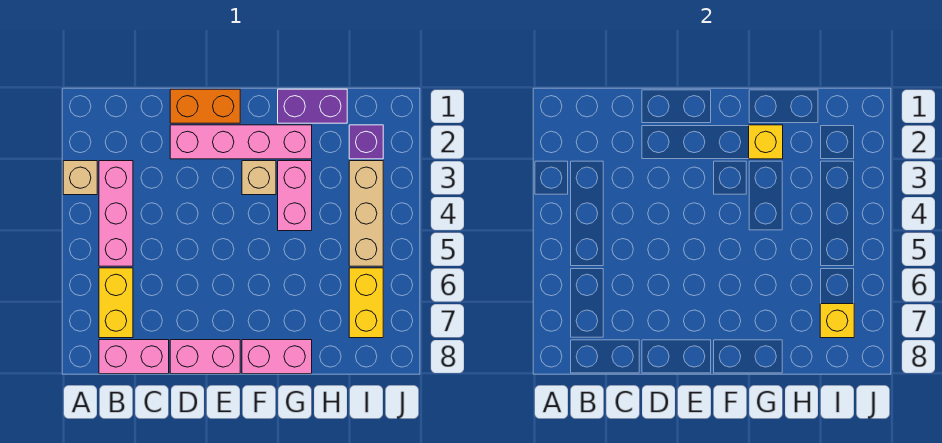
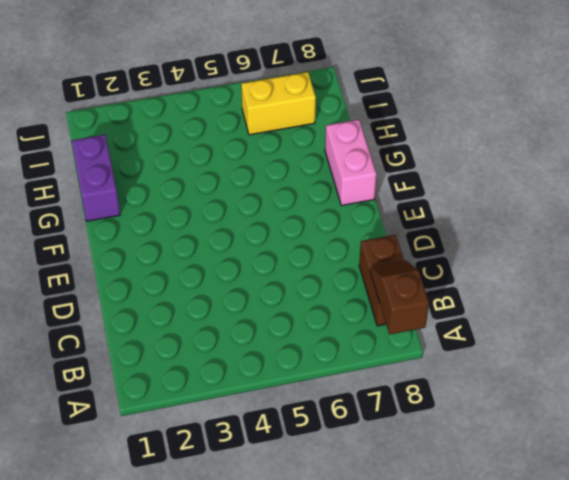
brown slope A8:B8 level 2 top A -> none
brown brick B8:C8 level 1 -> pink brick B8:C8 level 1
none -> tan brick A3 level 1
none -> pink brick B3:B5 level 1
none -> yellow brick B6:B7 level 1

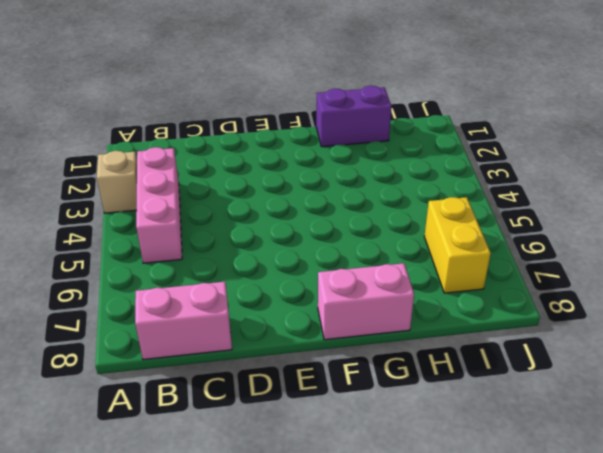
none -> yellow brick B6:B7 level 1
none -> orange brick D1:E1 level 1
none -> pink brick D2:G2 level 1

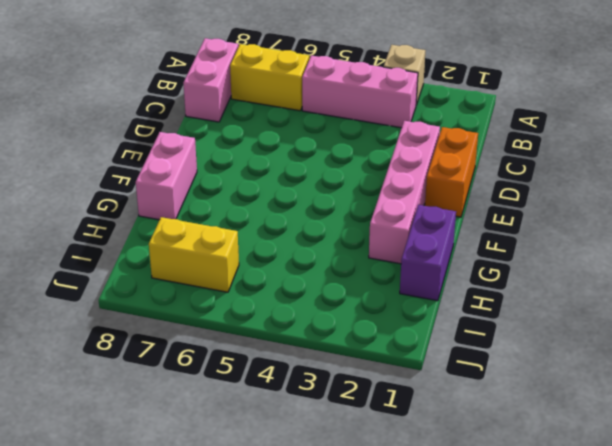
none -> pink brick D8:E8 level 1
none -> tan brick F3 level 1
none -> pink brick G3:G4 level 1

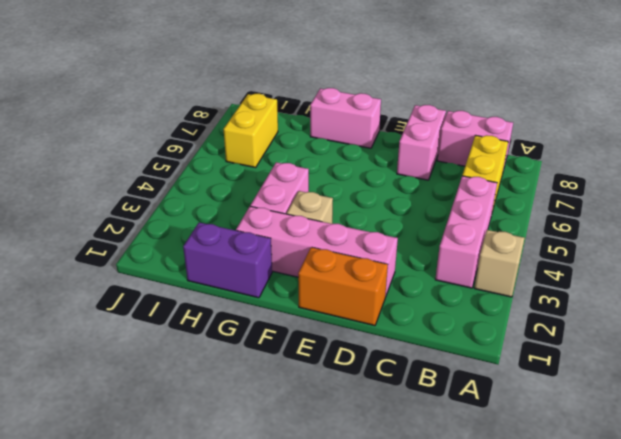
pink brick D7:D8 level 1 -> pink brick D8:E8 level 1
none -> purple brick I2 level 1
none -> tan brick I3:I5 level 1
none -> yellow brick G2 level 2

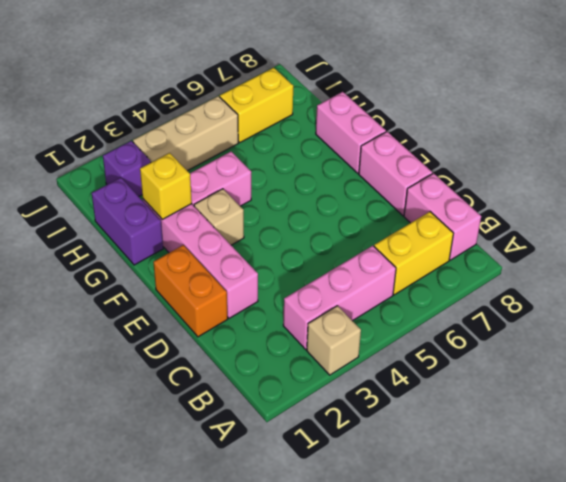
none -> yellow brick I7 level 2

